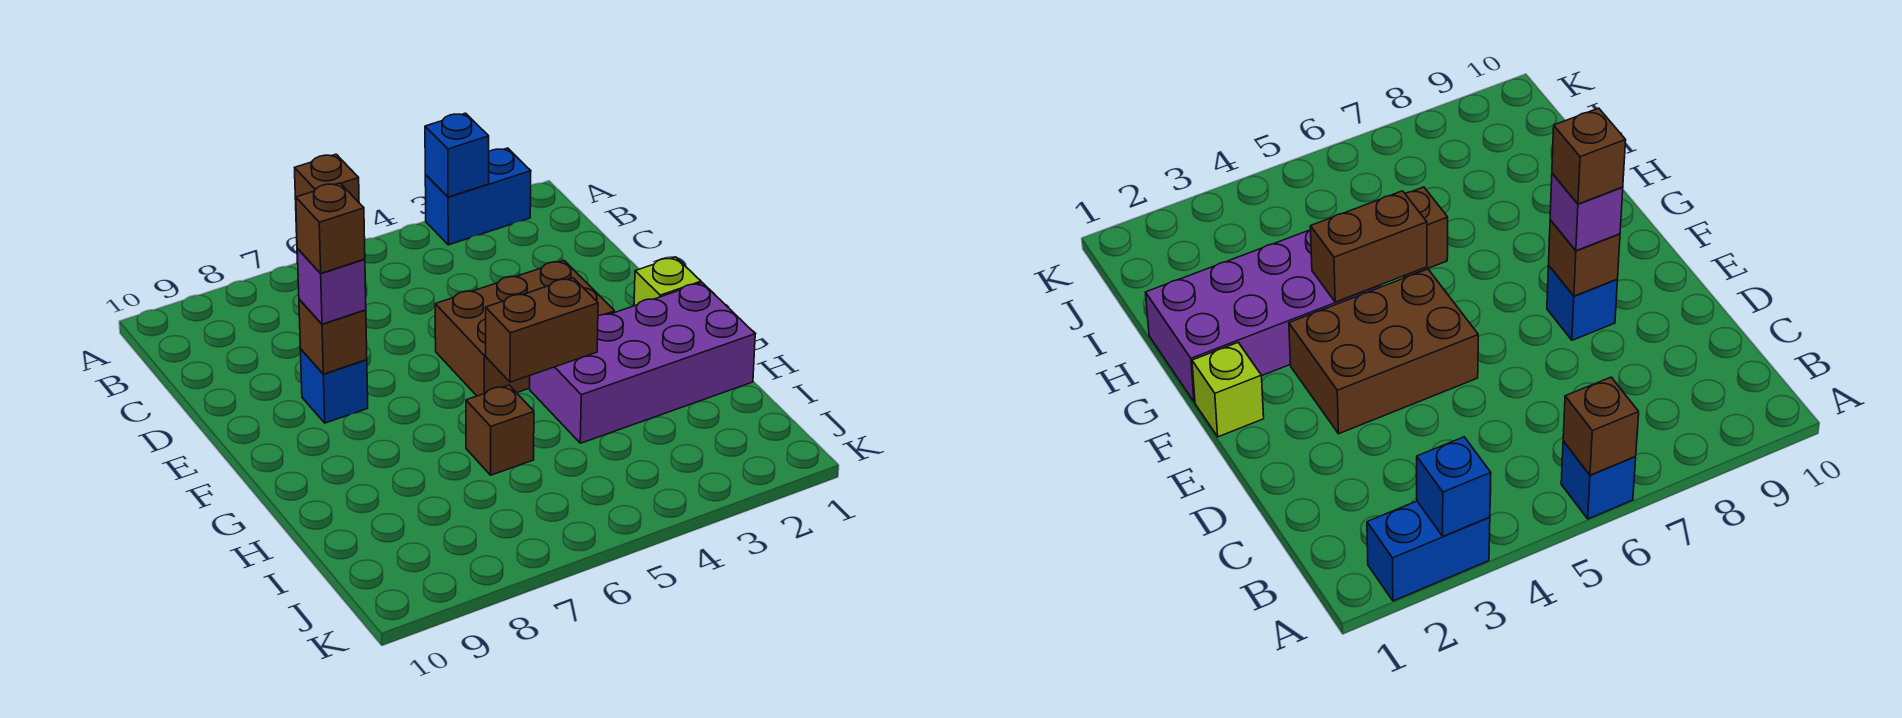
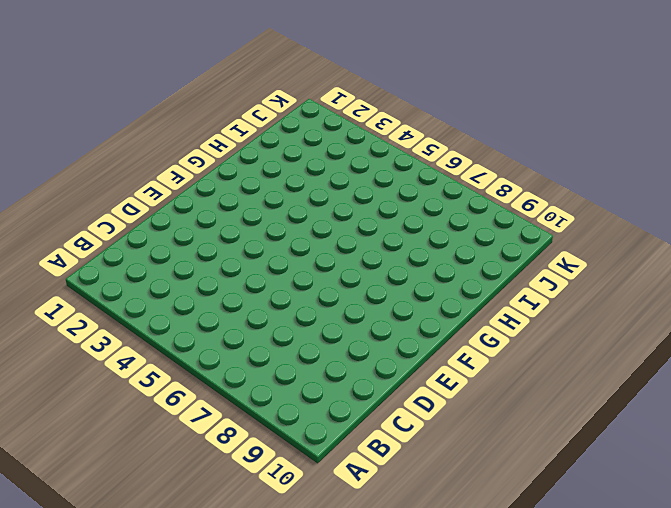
none -> blue brick A2:A3 level 1
none -> blue brick A6 level 1
none -> brown brick E3:F5 level 1

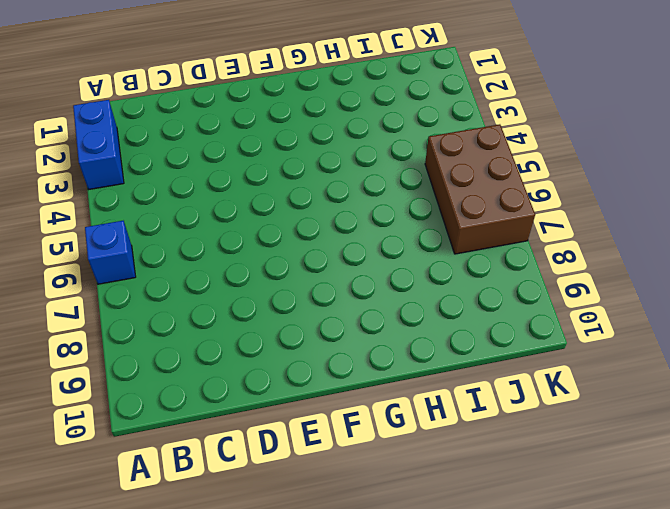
brown brick J5:K7 level 1 -> brown brick E3:F5 level 1
none -> blue brick E8 level 1
none -> lime brick F1 level 1
none -> purple brick G1:H4 level 1

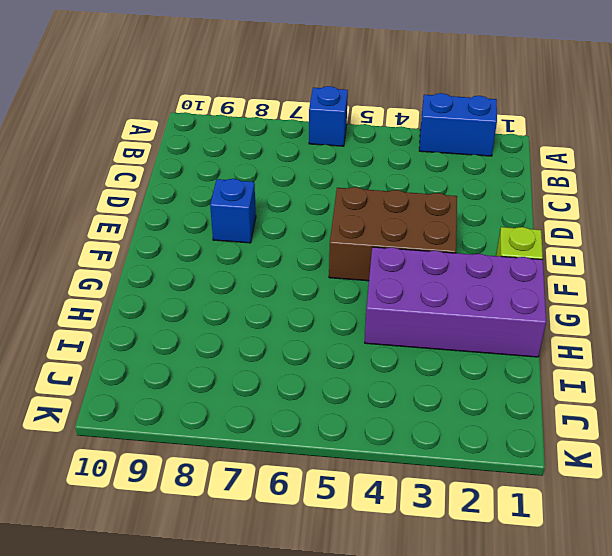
none -> brown brick H6 level 1
none -> blue brick A3 level 2
none -> brown brick A6 level 2

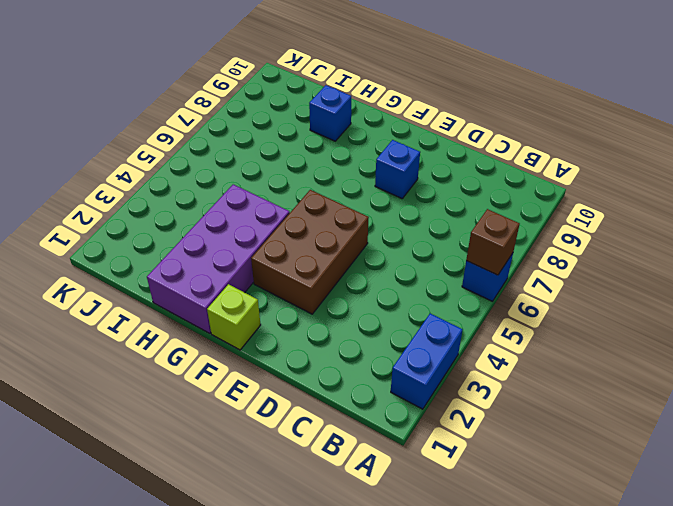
blue brick H9 level 1 -> blue brick A3 level 2
none -> brown brick H6 level 1
none -> brown brick E8 level 2
none -> brown brick G4:G5 level 2

